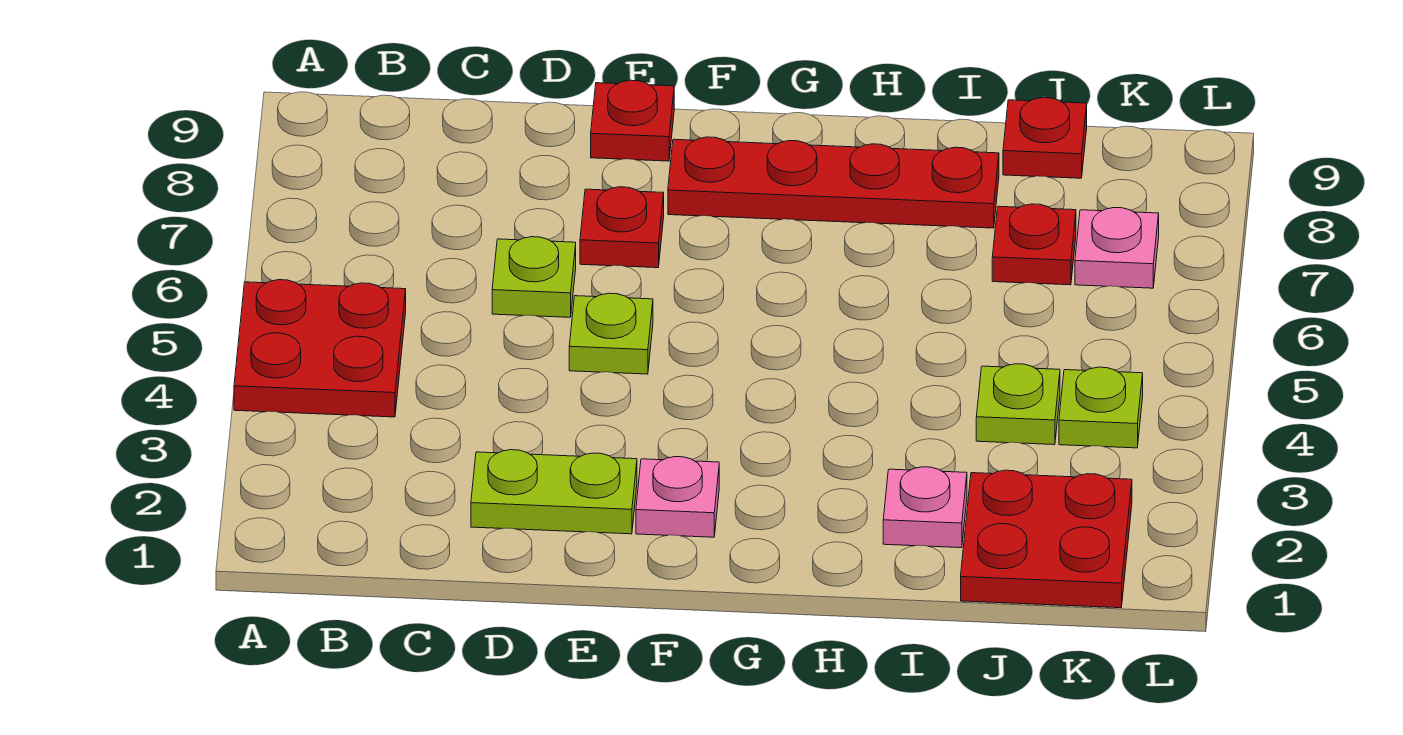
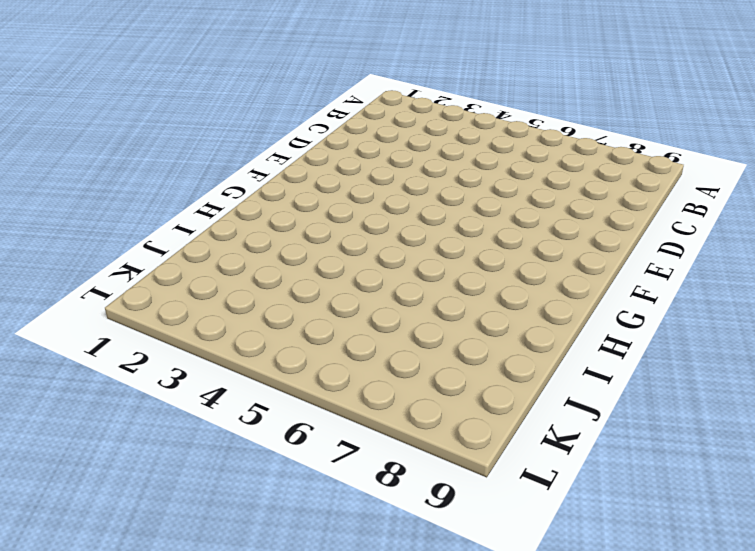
none -> red plate A4:B5 level 1
none -> lime plate D2:E2 level 1
none -> lime plate D6 level 1

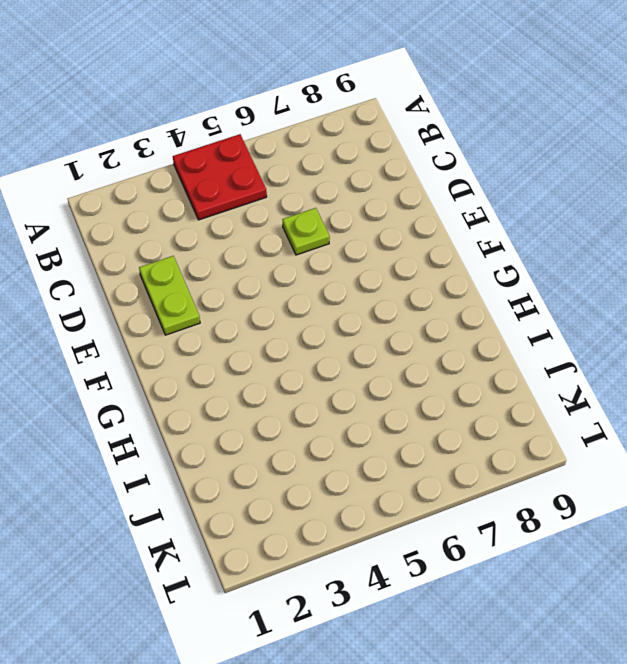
none -> lime plate E5 level 1
none -> red plate E7 level 1
none -> red plate E9 level 1

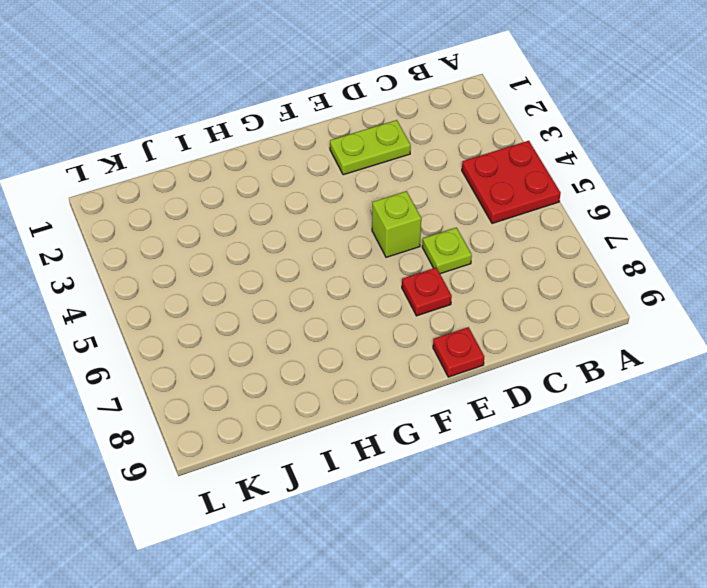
lime brick E5 level 1 -> lime plate E5 level 1
none -> pink plate F2 level 1
none -> red plate F8:I8 level 1
none -> pink plate I2 level 1

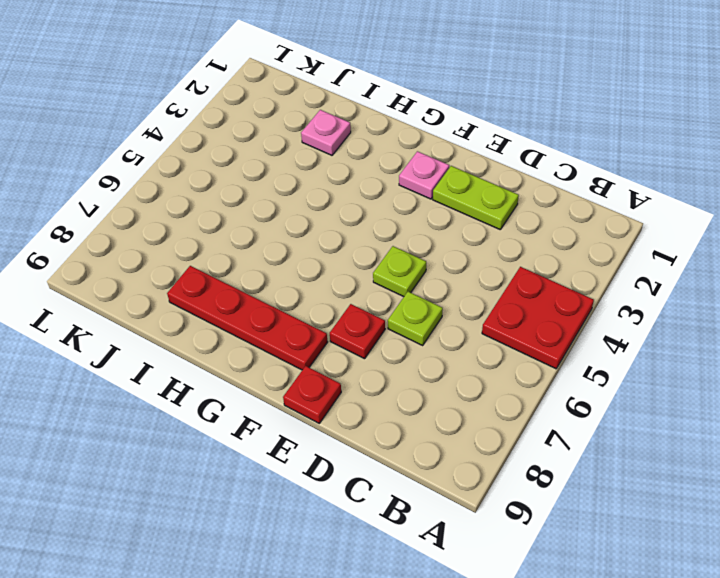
none -> red plate J1:K2 level 1
none -> lime plate J4 level 1
none -> red plate J7 level 1

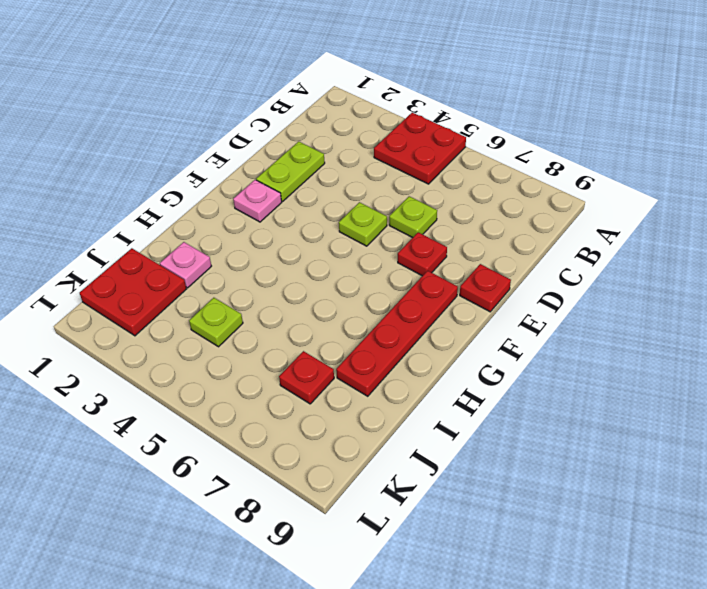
none -> red plate J9 level 1
none -> lime plate K4 level 1
none -> pink plate K7 level 1

